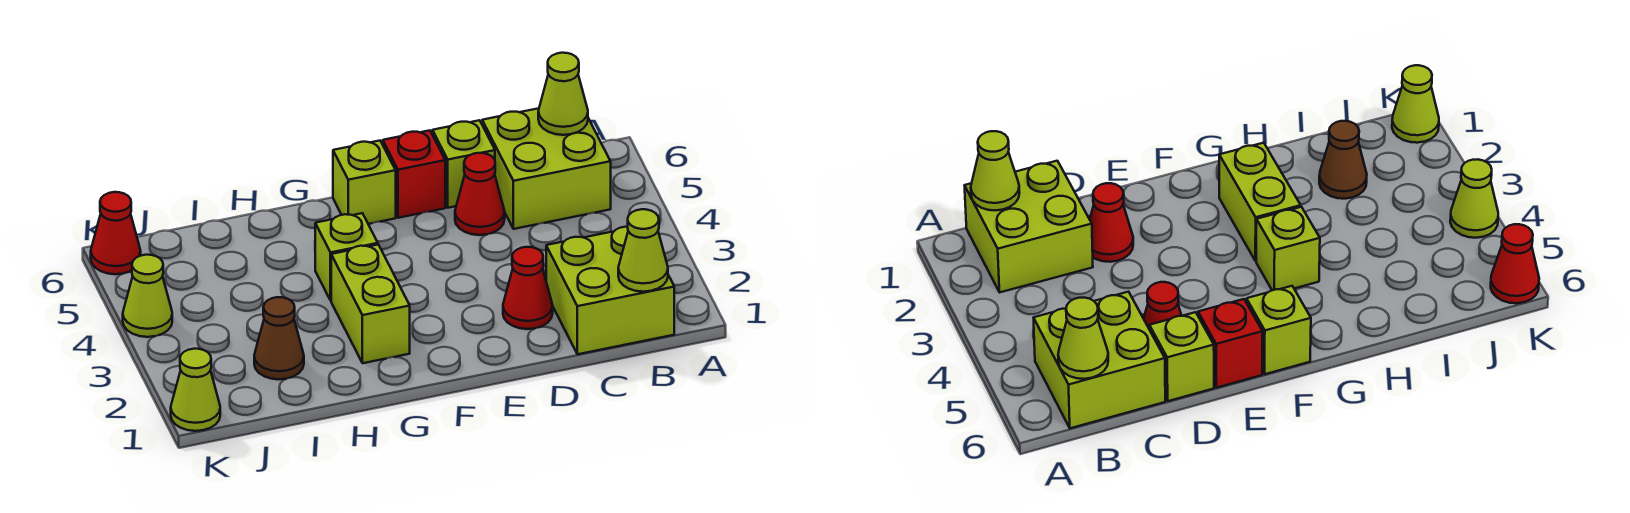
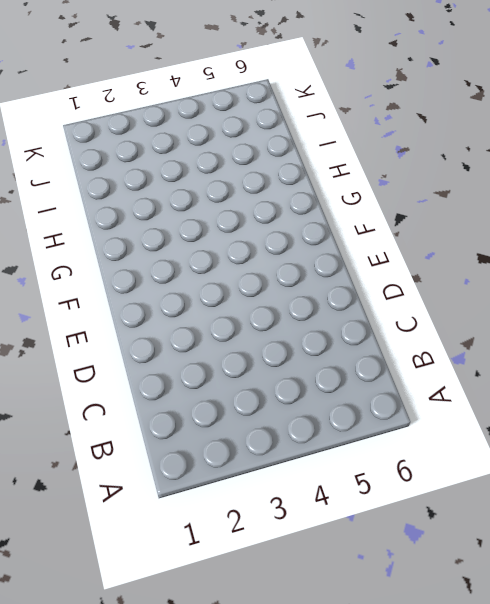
none -> lime brick B1:C2 level 1
none -> lime brick B5:C6 level 1
none -> red cone D2 level 1

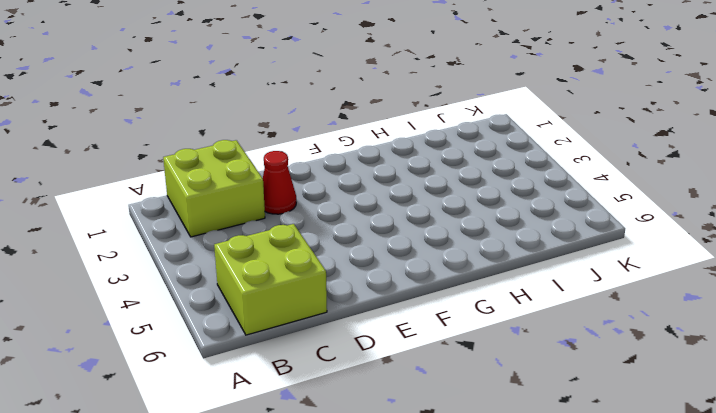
none -> red cone D5 level 1
none -> lime brick D6 level 1
none -> red brick E6 level 1

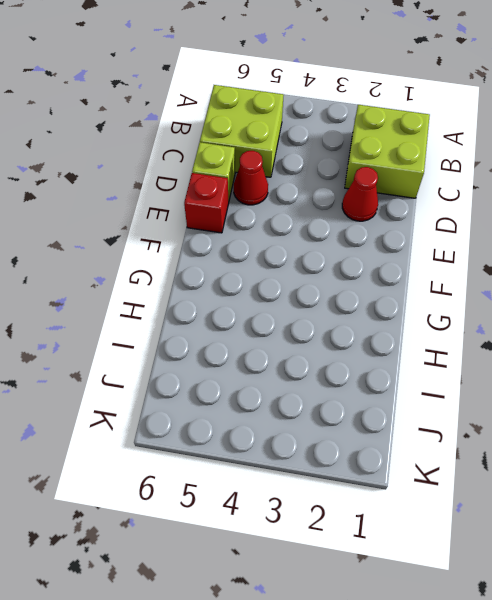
none -> lime brick F6 level 1
none -> lime brick G2:G3 level 1
none -> lime brick G4 level 1

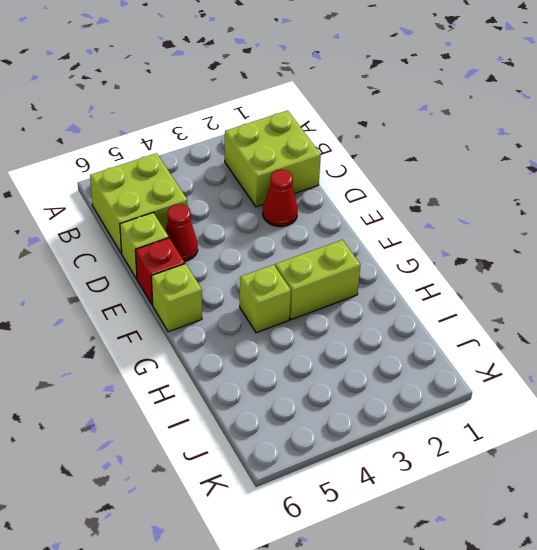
none -> brown cone I2 level 1
none -> lime cone K1 level 1
none -> lime cone K4 level 1

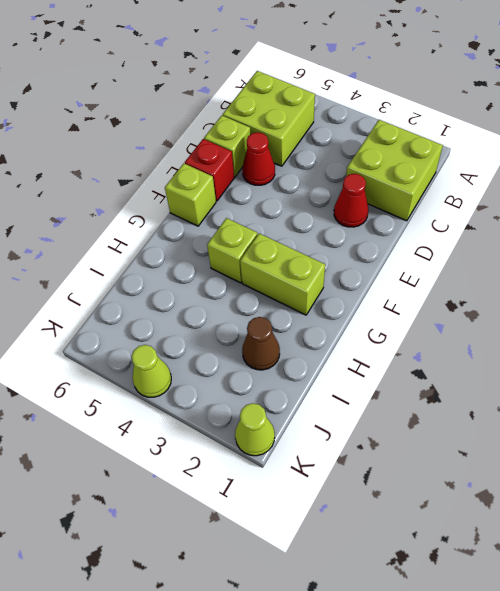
none -> red cone K6 level 1
none -> lime cone B1 level 2
none -> lime cone B6 level 2

